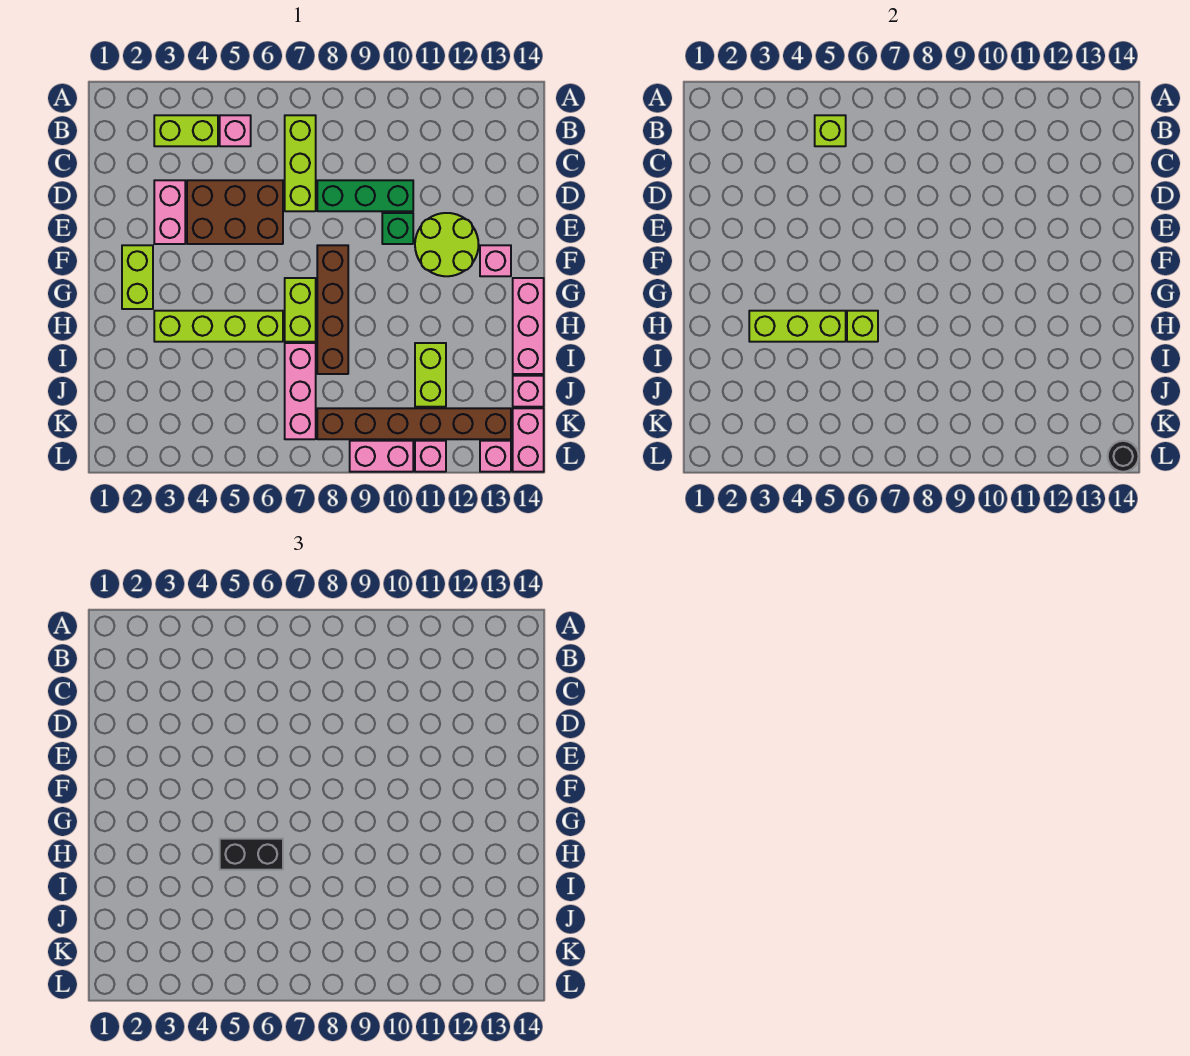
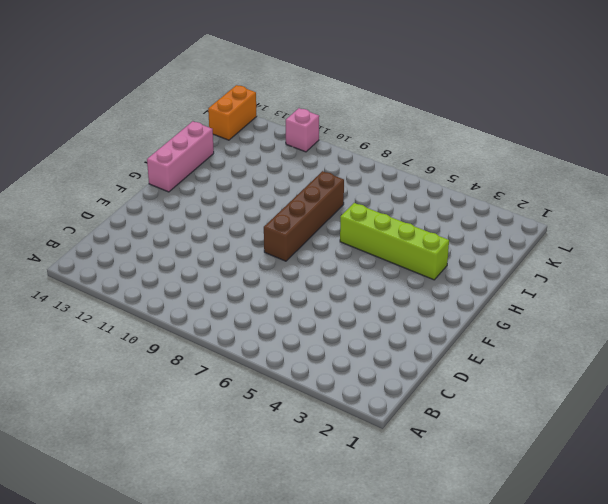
orange brick K14:L14 level 1 -> pink brick K14:L14 level 1
none -> lime brick B3:B4 level 1
none -> pink brick B5 level 1
none -> lime brick B7:D7 level 1

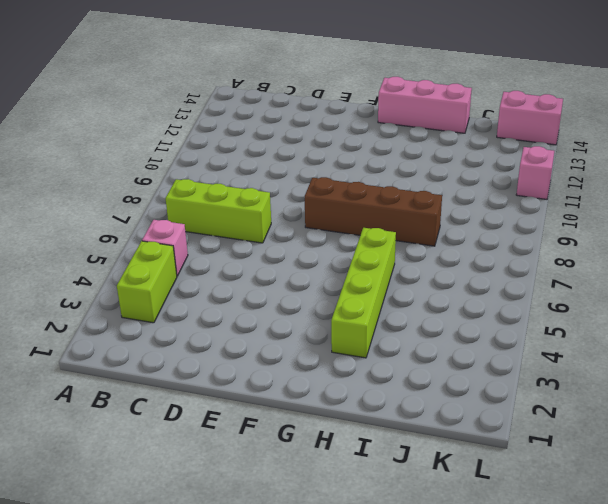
none -> pink brick D3:E3 level 1
none -> brown brick D4:E6 level 1
none -> green brick D8:D10 level 1

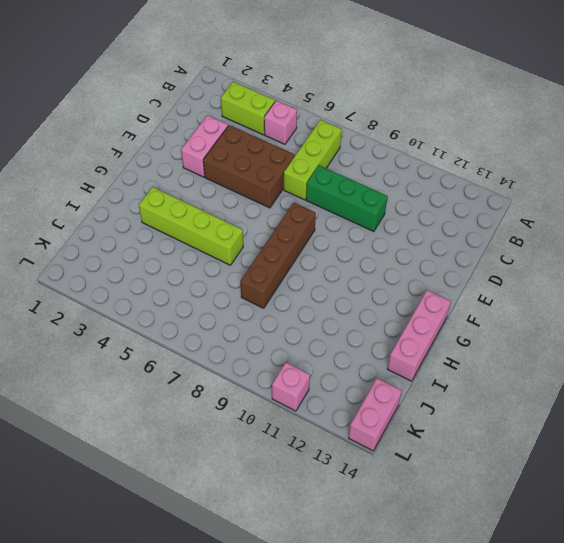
none -> green brick E10 level 1
none -> lime round brick E11:F12 level 1
none -> lime brick F2:G2 level 1

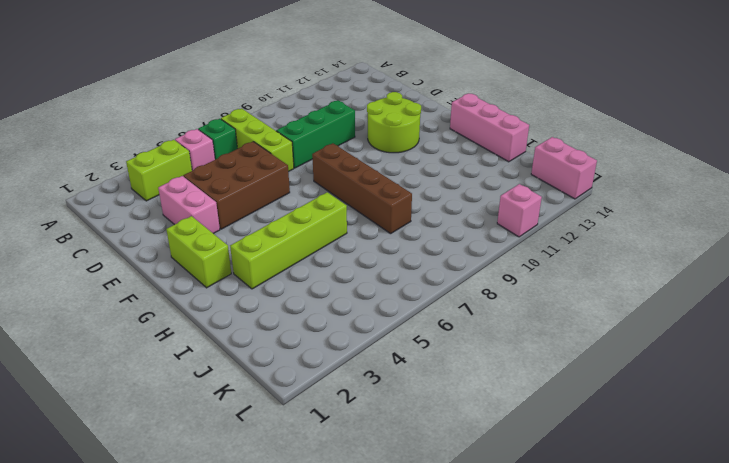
green brick B6 level 1 -> green brick E10 level 1
none -> pink brick F13 level 1
none -> lime brick G7:H7 level 1
none -> pink brick I7:K7 level 1

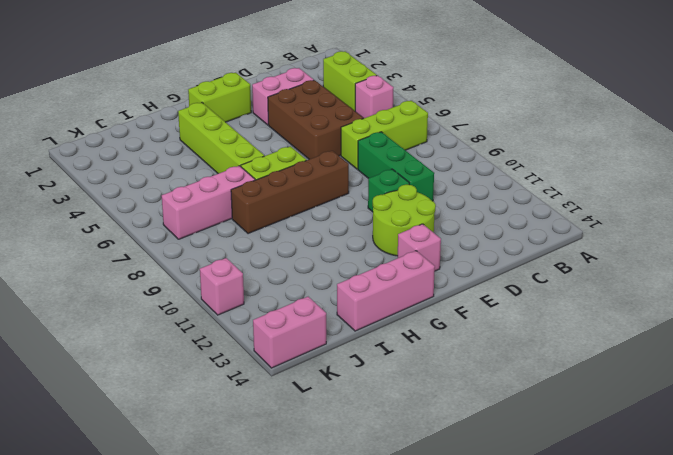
none -> lime brick I11:J11 level 1
none -> pink brick J14 level 1
none -> brown brick K8:K13 level 1

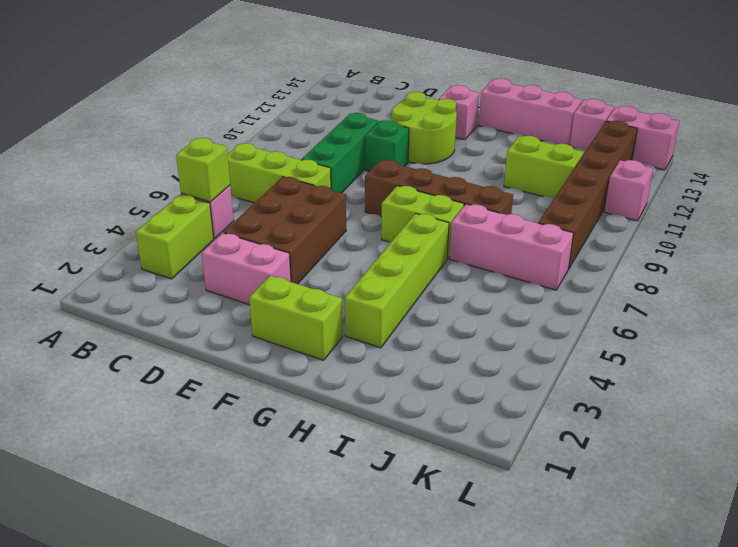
none -> pink brick L9:L10 level 1
none -> pink brick L13 level 1
none -> lime brick H3:H5 level 2

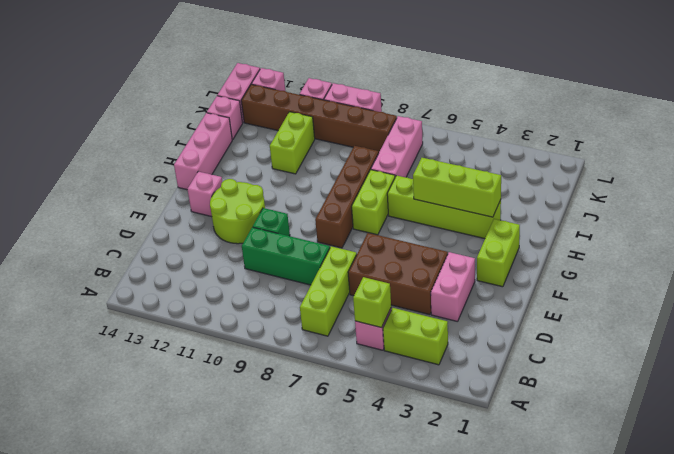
none -> lime brick H6 level 2
none -> black round brick L14 level 2
none -> black brick H5:H6 level 3

